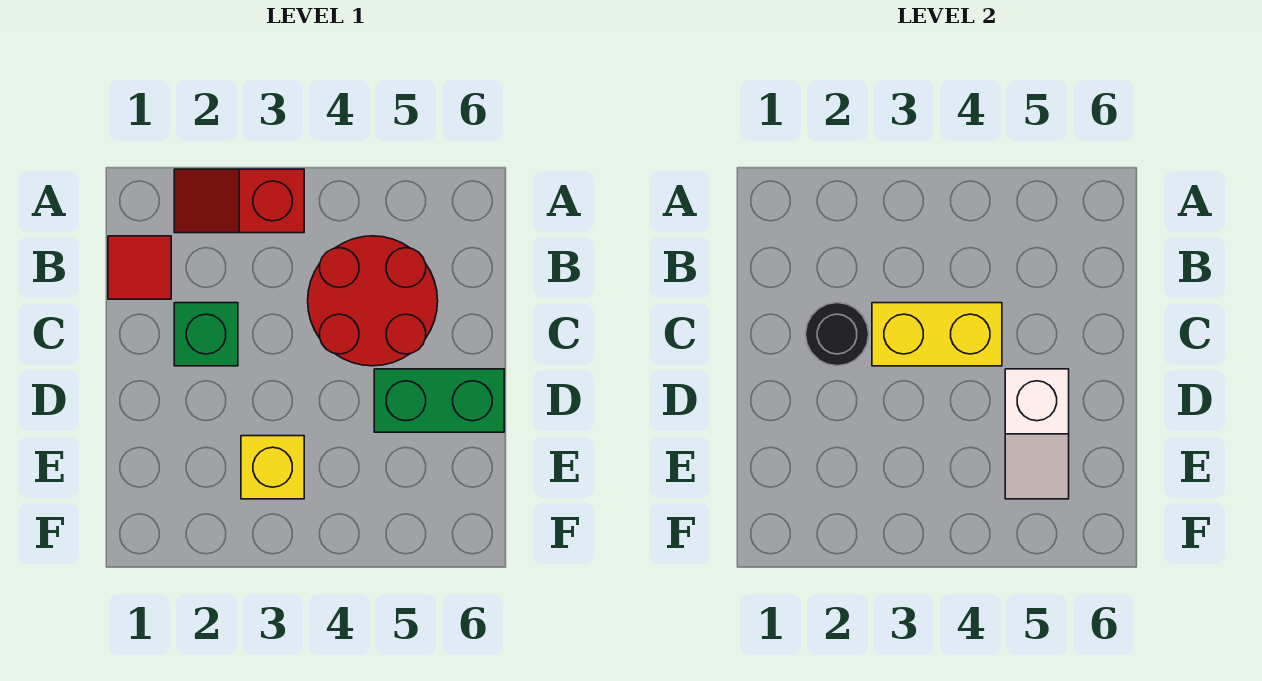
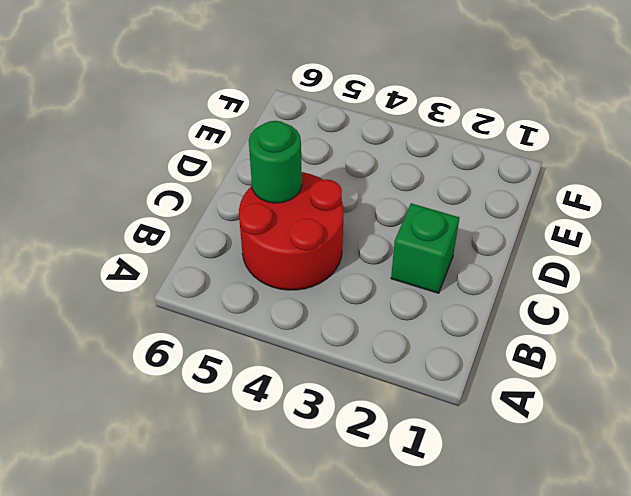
green round brick C5 level 2 -> none
none -> red slope A2:A3 level 1 top 3
none -> red tile B1 level 1

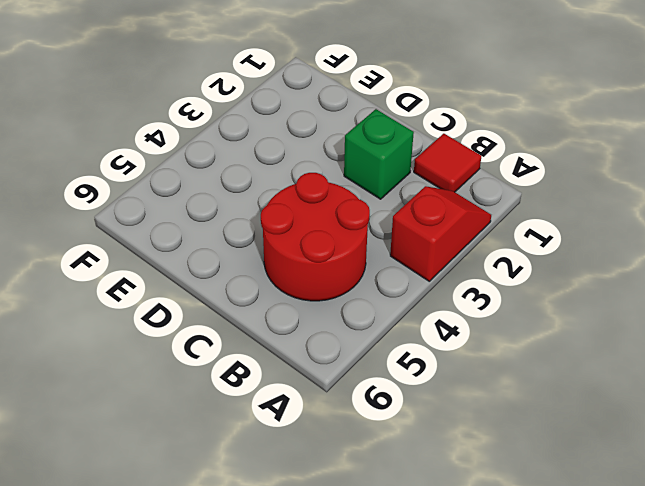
none -> green brick D5:D6 level 1
none -> yellow brick E3 level 1

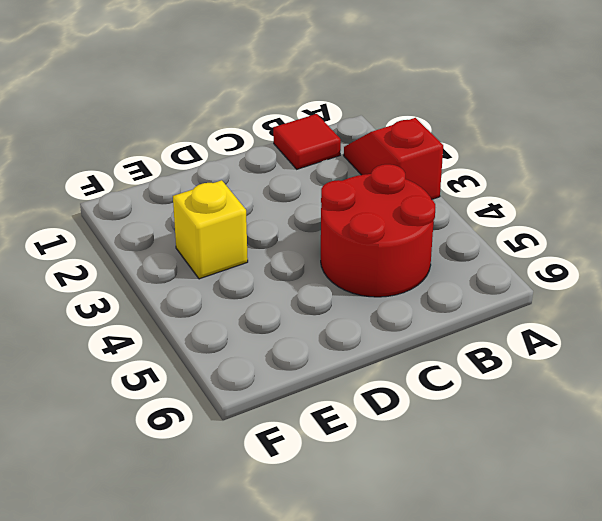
none -> green brick C2 level 1
none -> green brick D5:D6 level 1

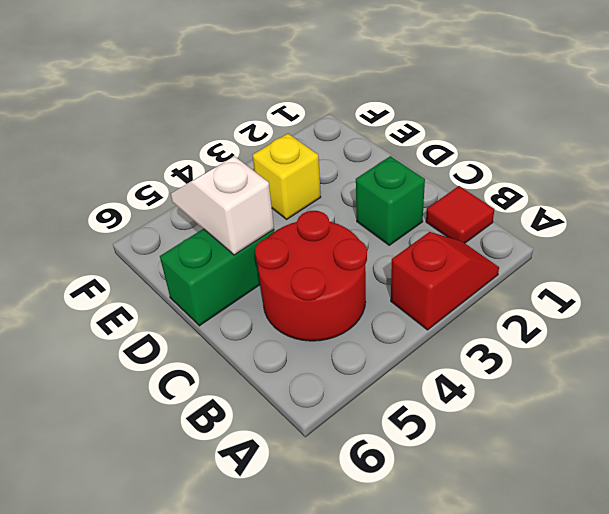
none -> black round brick C2 level 2
none -> yellow brick C3:C4 level 2

